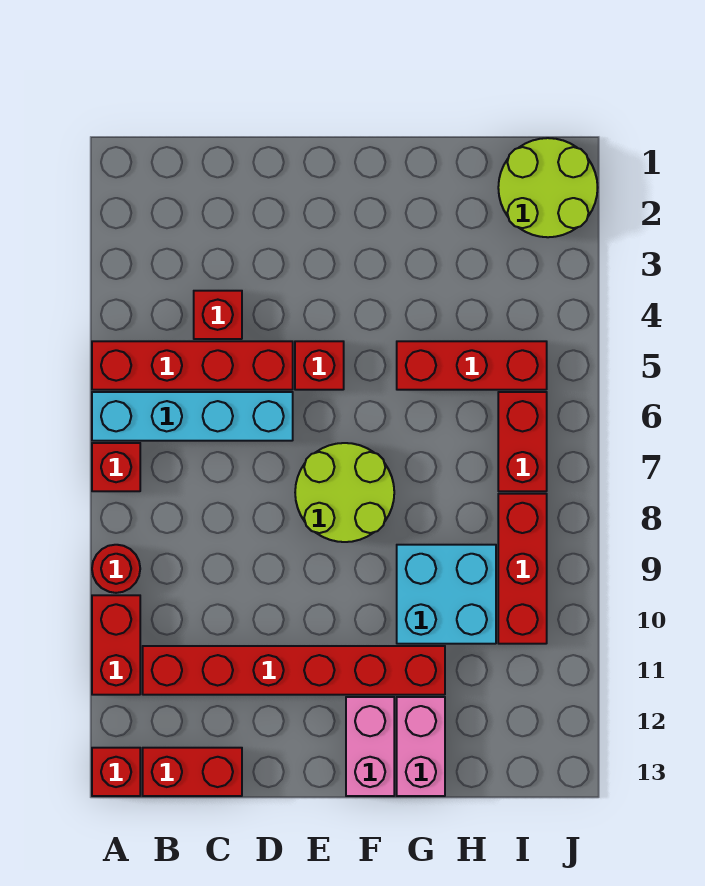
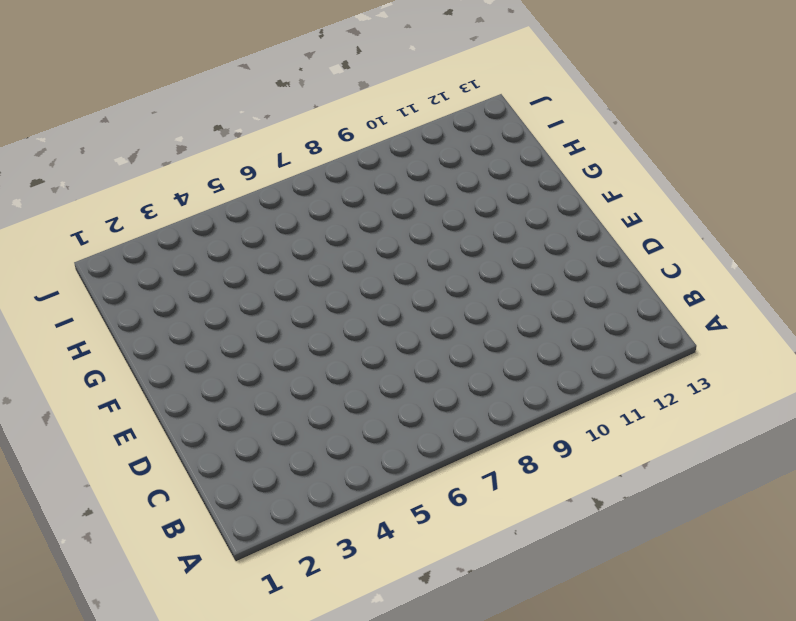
none -> red brick A5:D5 level 1
none -> cyan brick A6:D6 level 1
none -> red brick A7 level 1

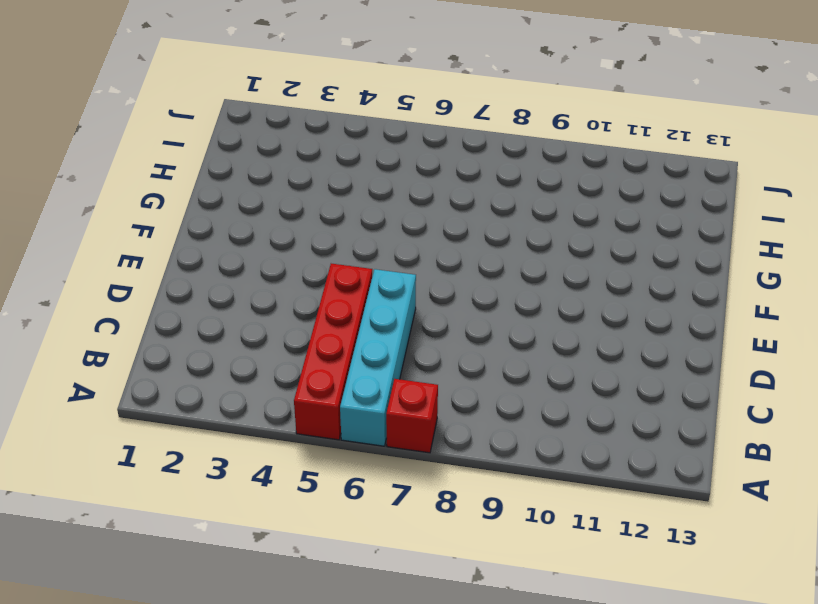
none -> red round brick A9 level 1
none -> red brick A10:A11 level 1
none -> red brick A13 level 1

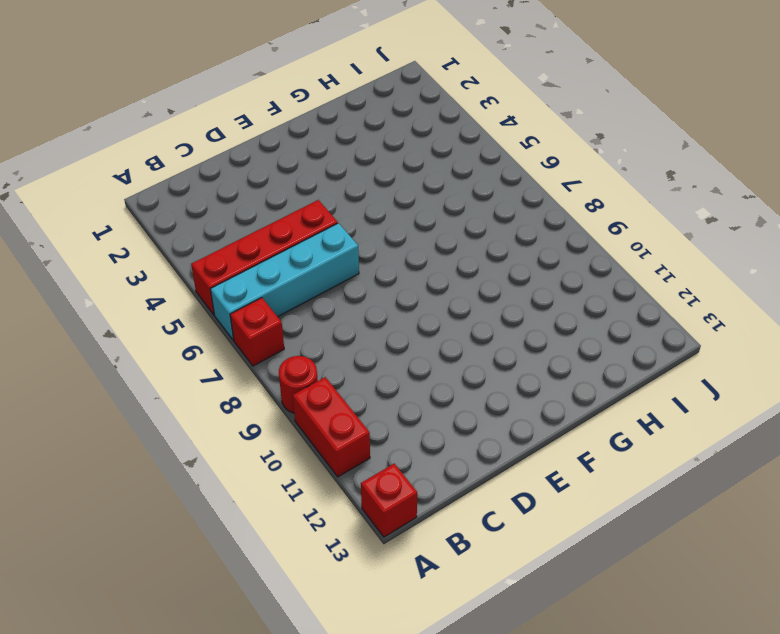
none -> red brick B11:G11 level 1
none -> red brick B13:C13 level 1
none -> red brick C4 level 1

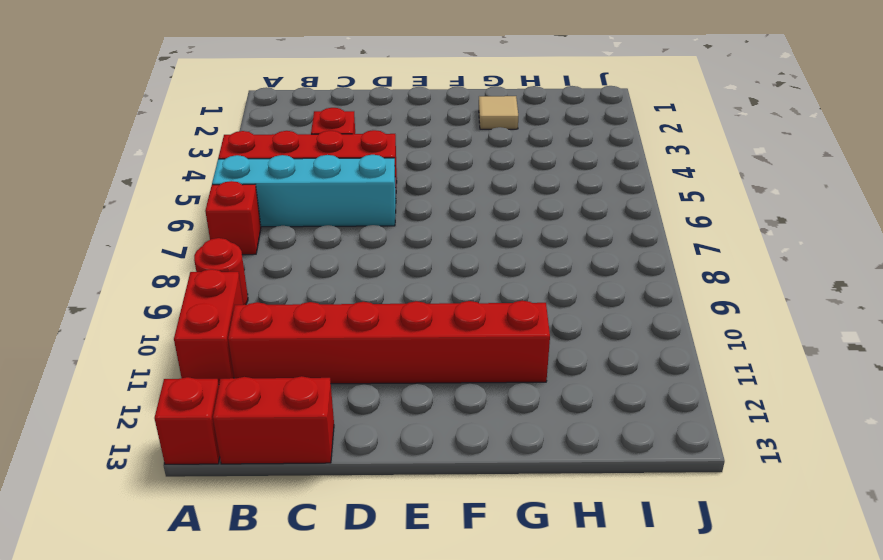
tan tile G2 level 1 -> none
none -> red brick E5 level 1
none -> lime round brick E7:F8 level 1
none -> pink brick F12:F13 level 1

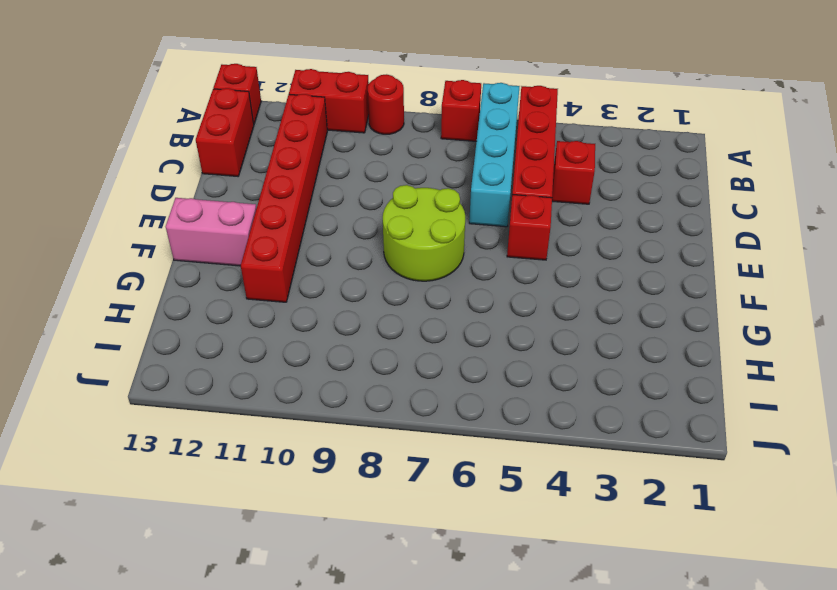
none -> red brick G5:I5 level 1
none -> cyan brick G9:H10 level 1
none -> pink brick G12:G13 level 1

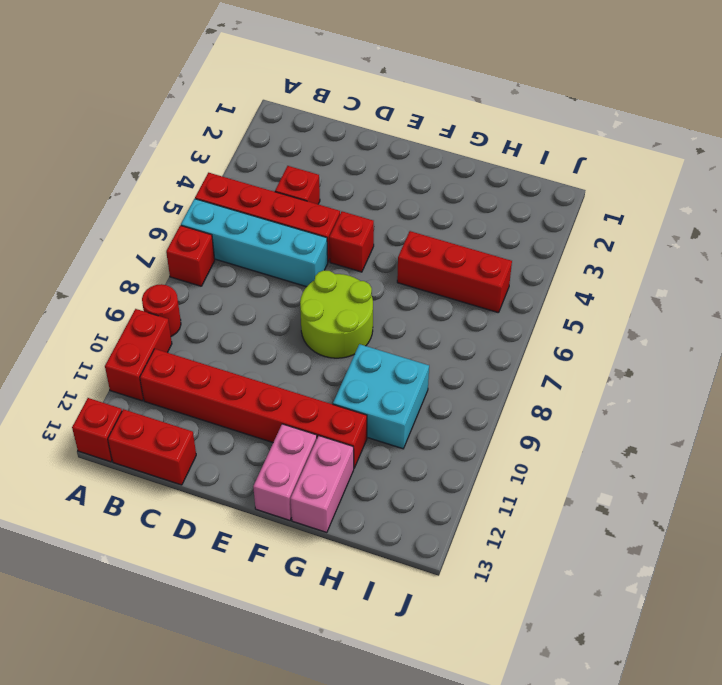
none -> lime round brick I1:J2 level 1
none -> red brick I6:I7 level 1
none -> red brick I8:I10 level 1

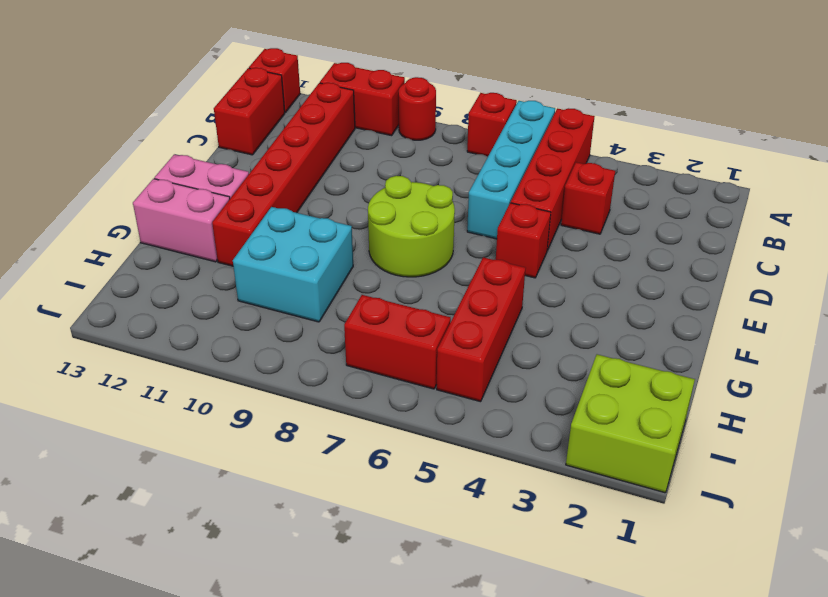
lime brick I1:J2 level 1 -> lime round brick I1:J2 level 1
none -> red brick I8:I10 level 1

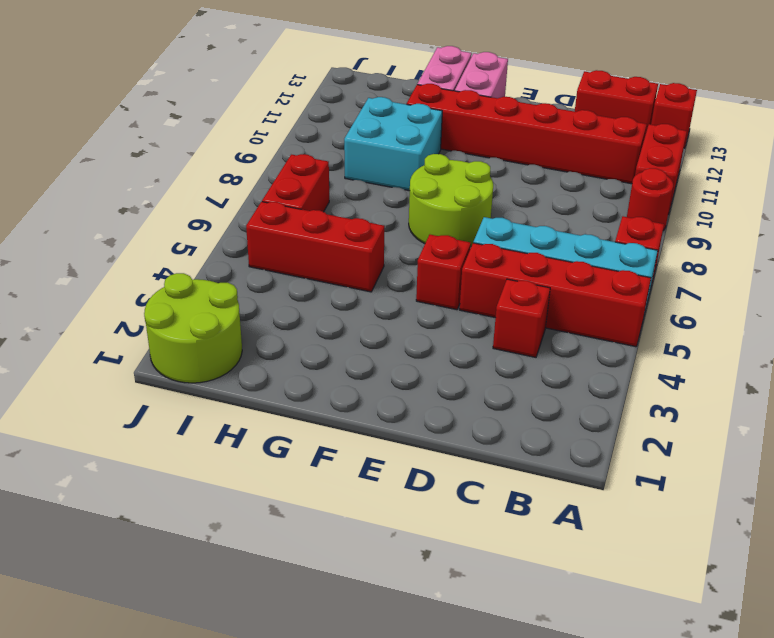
none -> red brick I8:I10 level 1

